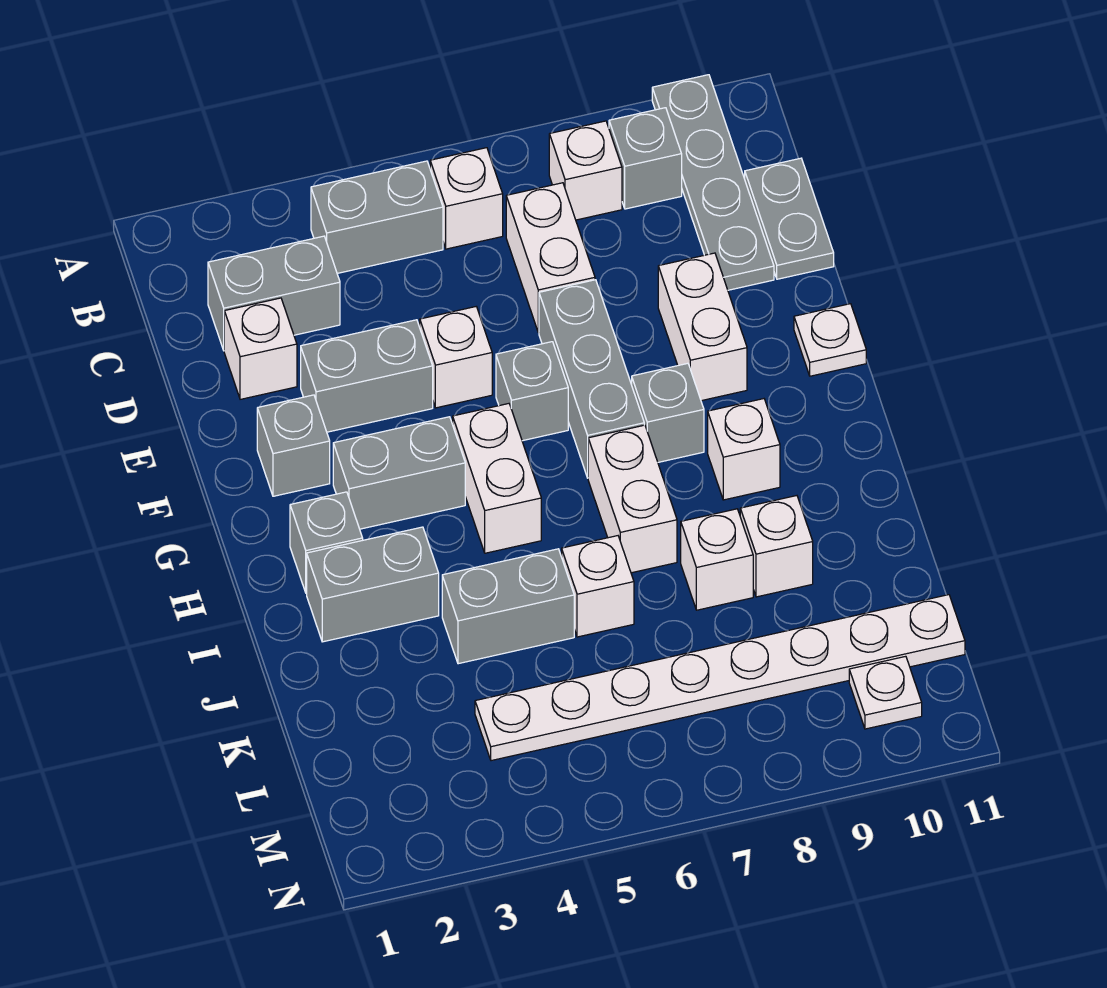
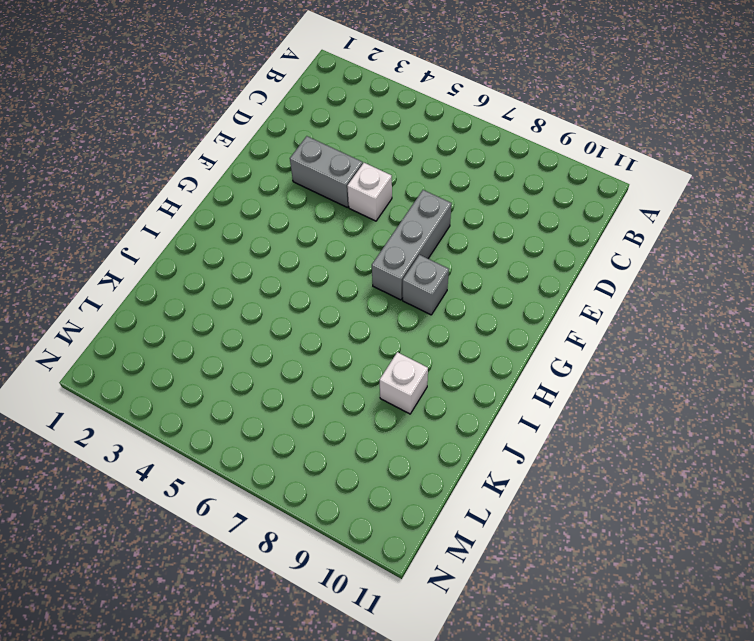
none -> grey plate A10:D10 level 1
none -> grey brick B4:B5 level 1
none -> white brick B6 level 1

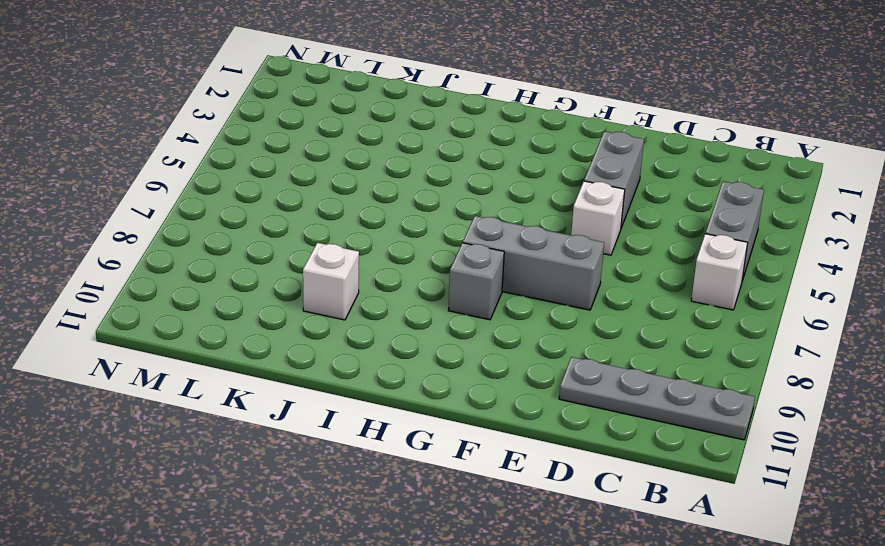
none -> white brick B8 level 1
none -> grey brick B9 level 1
none -> grey brick C2:C3 level 1

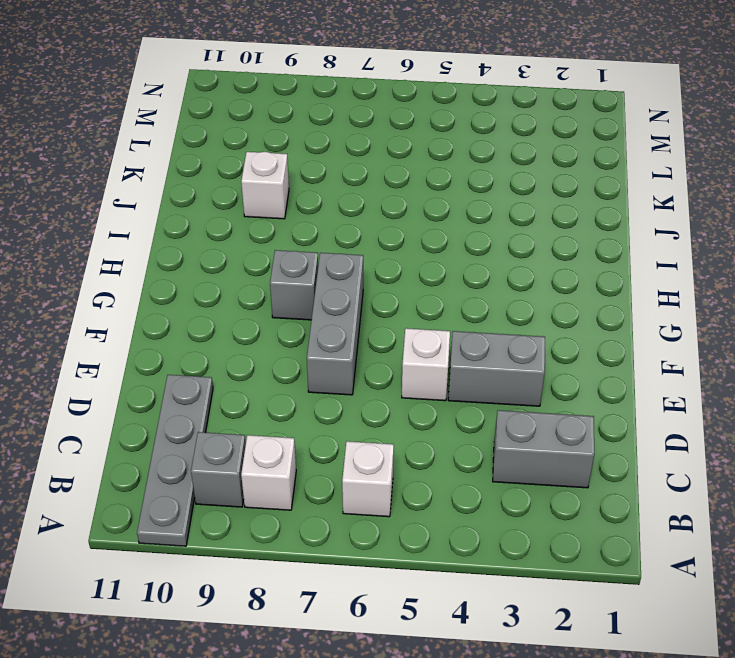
none -> grey brick B4:B5 level 1
none -> white brick C7:D7 level 1
none -> grey plate C11:D11 level 1

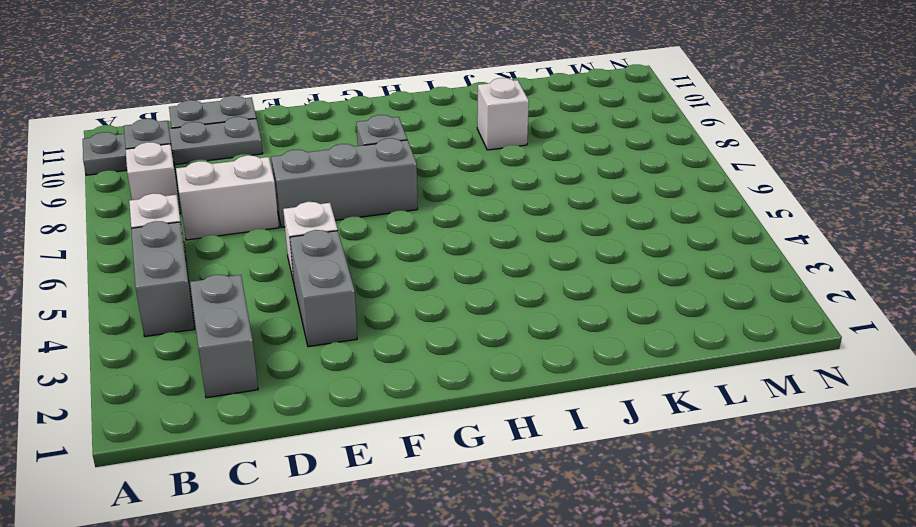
none -> white brick D2 level 1
none -> white brick E9:F9 level 1
none -> grey brick F2 level 1

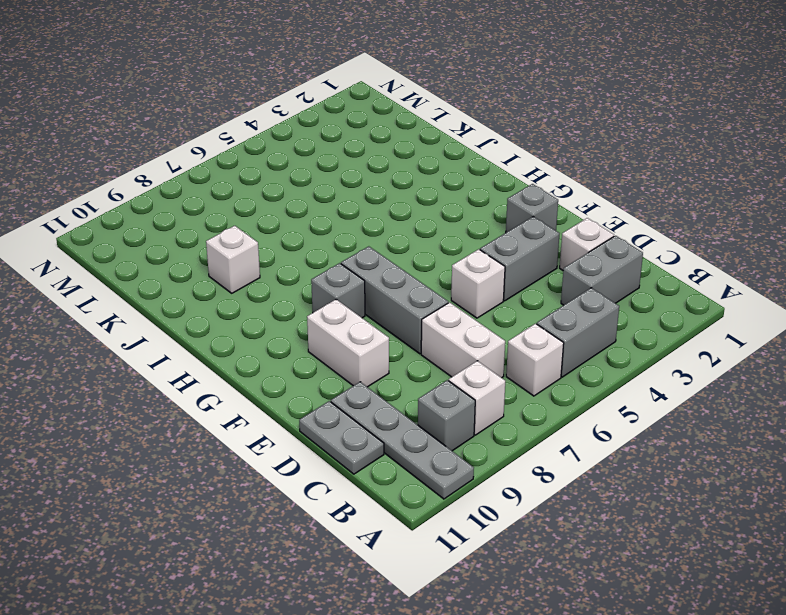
none -> grey brick F6 level 1
none -> white plate F11 level 1
none -> grey brick G3:G4 level 1

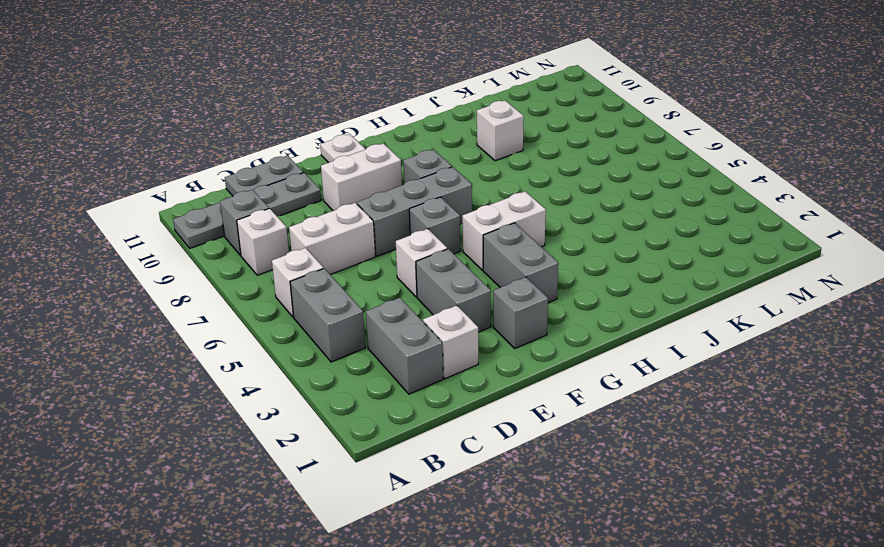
none -> grey brick H2 level 1
none -> white brick H7:I7 level 1
none -> white brick H9 level 1

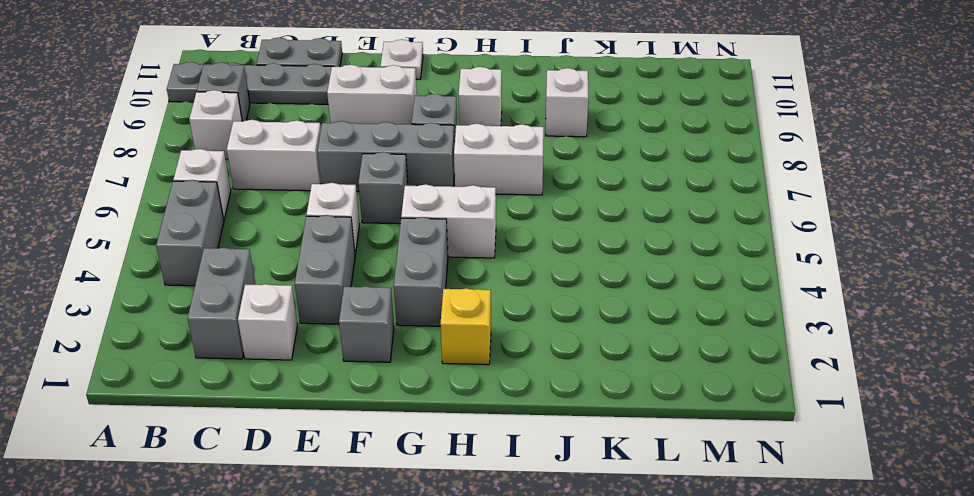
yellow brick H2 level 1 -> grey brick H2 level 1
none -> grey brick I2:I3 level 1
none -> grey brick J4:J5 level 1
none -> white brick J6 level 1

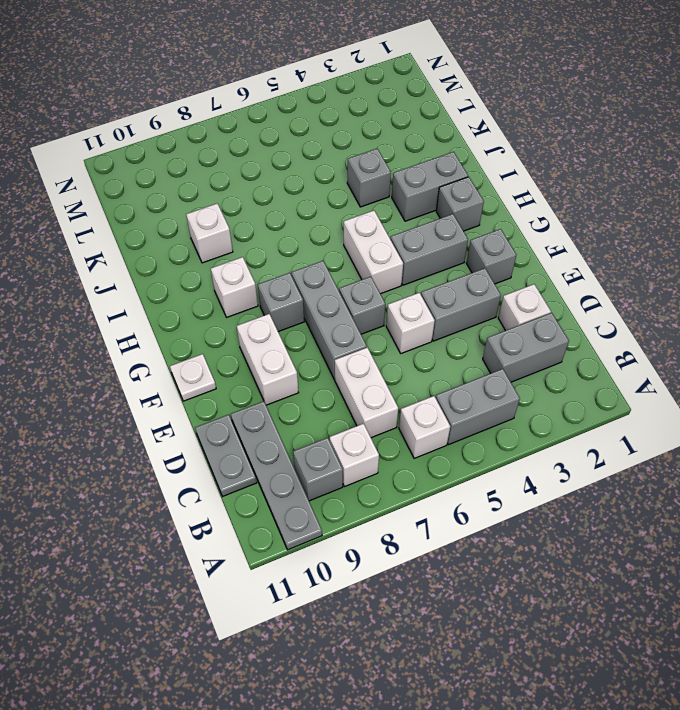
grey brick J4 level 1 -> grey brick J4:J5 level 1
none -> white brick H7:I7 level 1
none -> white brick J6 level 1
none -> white brick J8 level 1

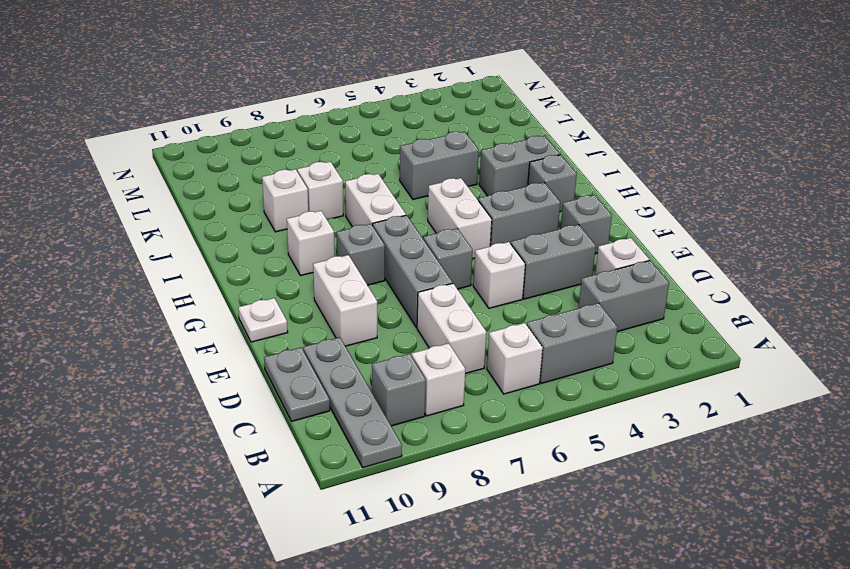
none -> white brick J6 level 1
none -> white plate L4:L11 level 1
none -> white plate M10 level 1

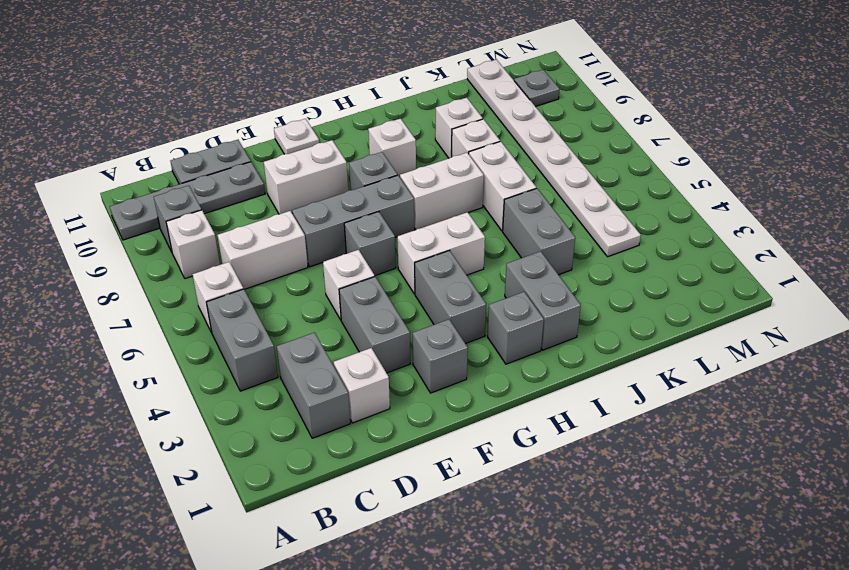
white brick J6:J7 level 1 -> white brick J6 level 1
grey plate M10 level 1 -> white plate M10 level 1

